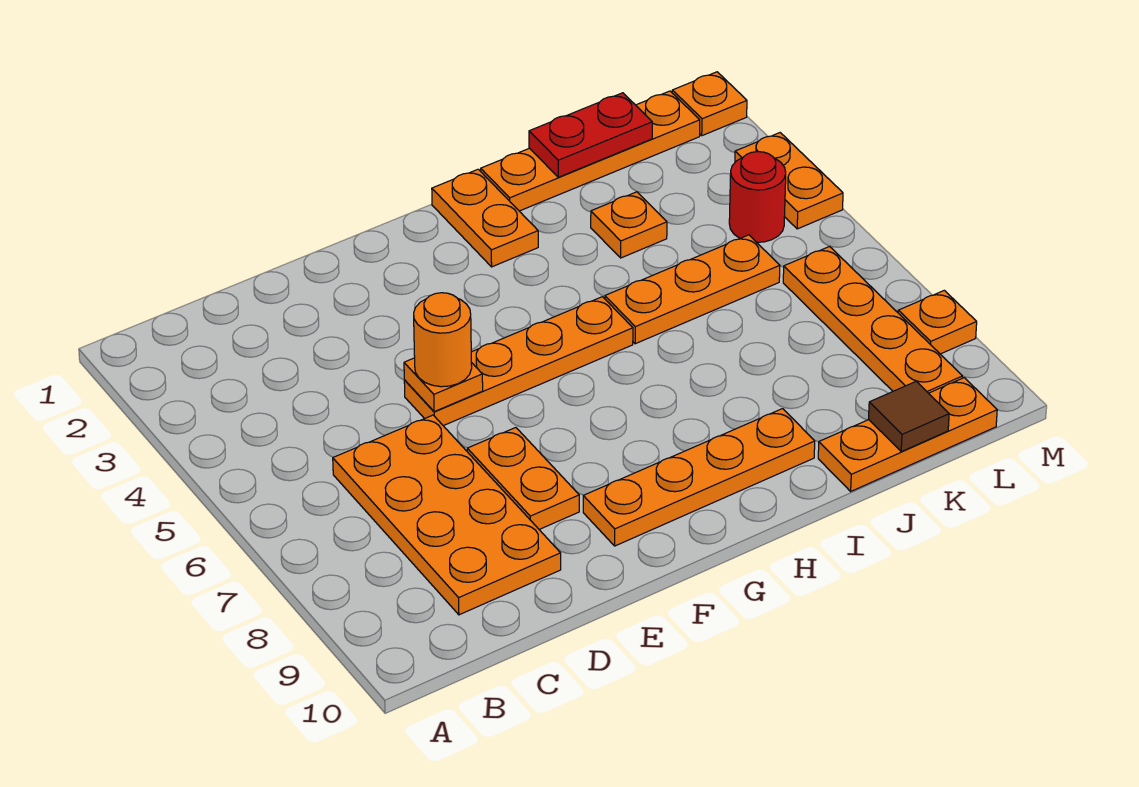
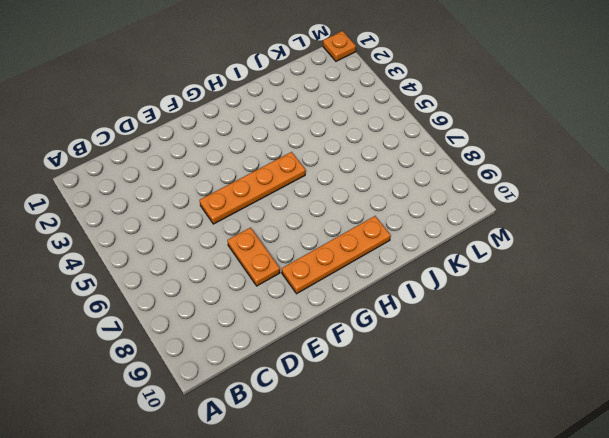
none -> orange plate C6:D9 level 1
none -> orange plate H1:H2 level 1
none -> orange plate I1:L1 level 1

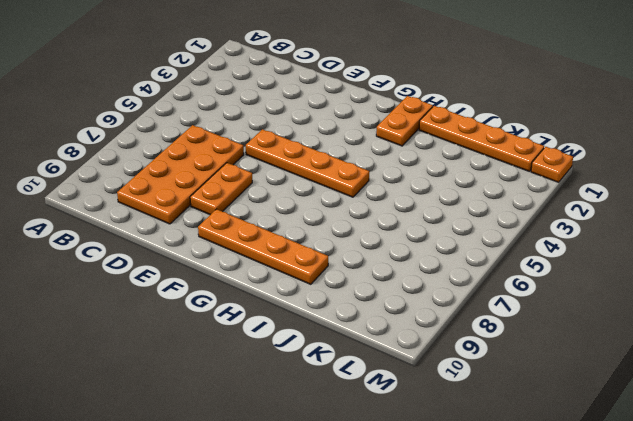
none -> orange plate I5:K5 level 1
none -> orange plate J3 level 1
none -> orange plate J10:L10 level 1

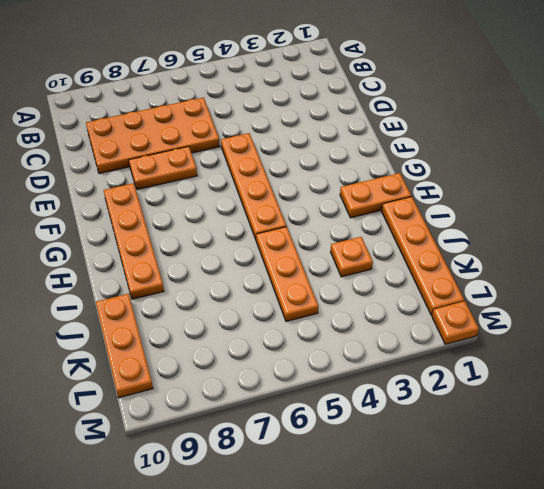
none -> red round brick L4 level 1
none -> orange plate L6:L9 level 1
none -> orange plate M3:M4 level 1

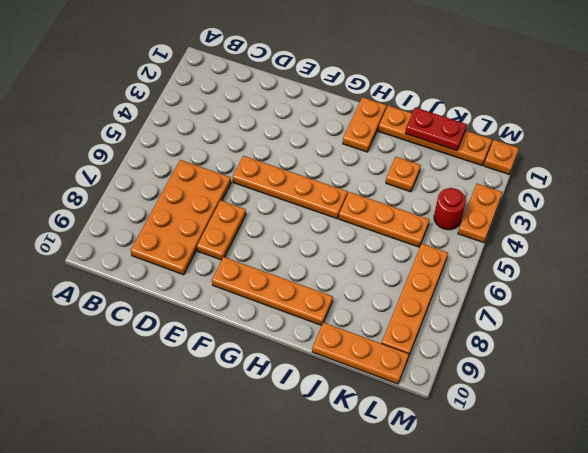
none -> orange plate M8 level 1
none -> orange plate E5 level 2
none -> brown tile K10 level 2

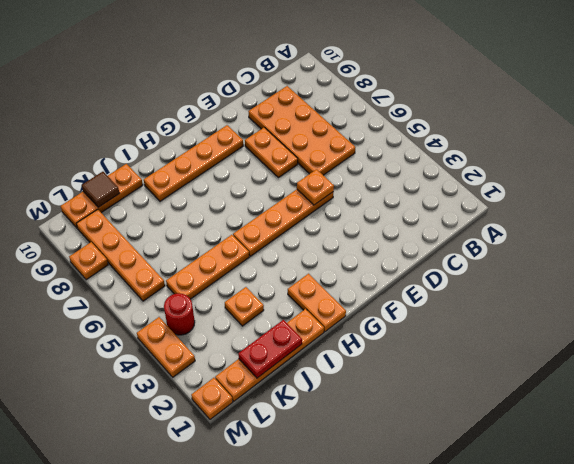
none -> orange round brick E5 level 3

